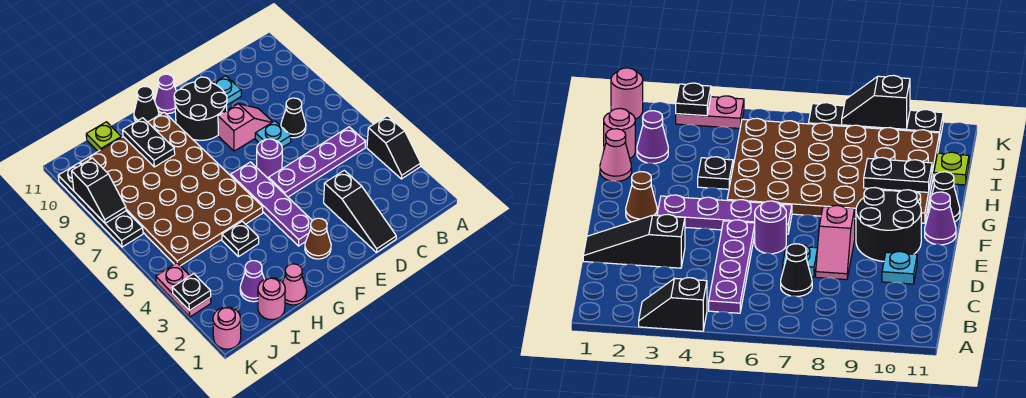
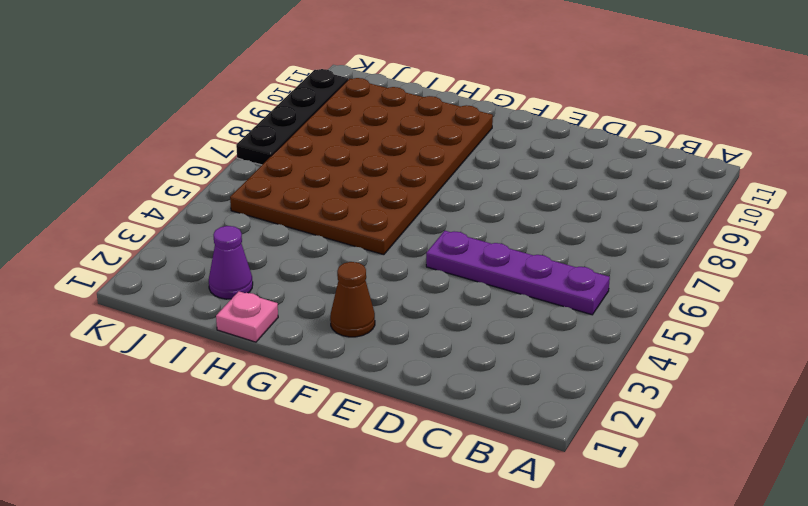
pink plate H1 level 1 -> pink cone H1 level 1
none -> black slope A3:A4 level 1 top 4
none -> black cone C7 level 1
none -> black slope D1:D3 level 1 top 3

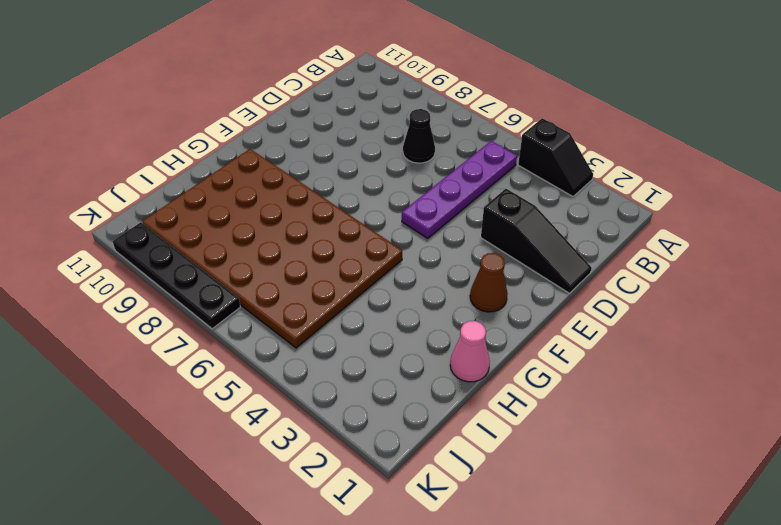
none -> cyan plate D7 level 1
none -> pink slope D8:E8 level 1 top E
none -> cyan plate D10 level 1

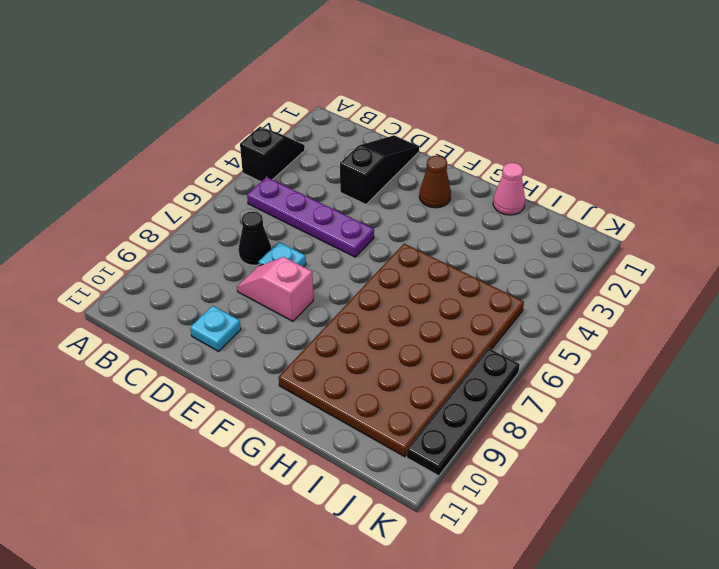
none -> purple round brick E6 level 1
none -> black round brick E9:F10 level 1
none -> purple plate F3:F6 level 1

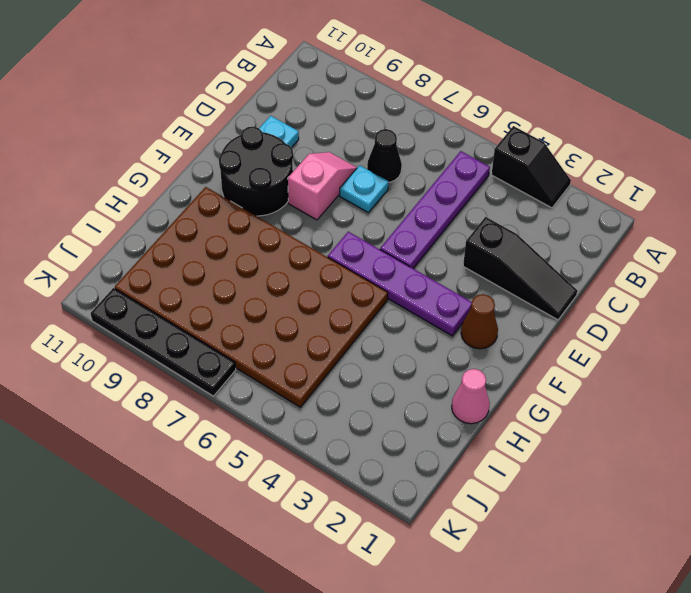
none -> purple round brick E6 level 1
none -> purple cone F11 level 1
none -> black cone G11 level 1

